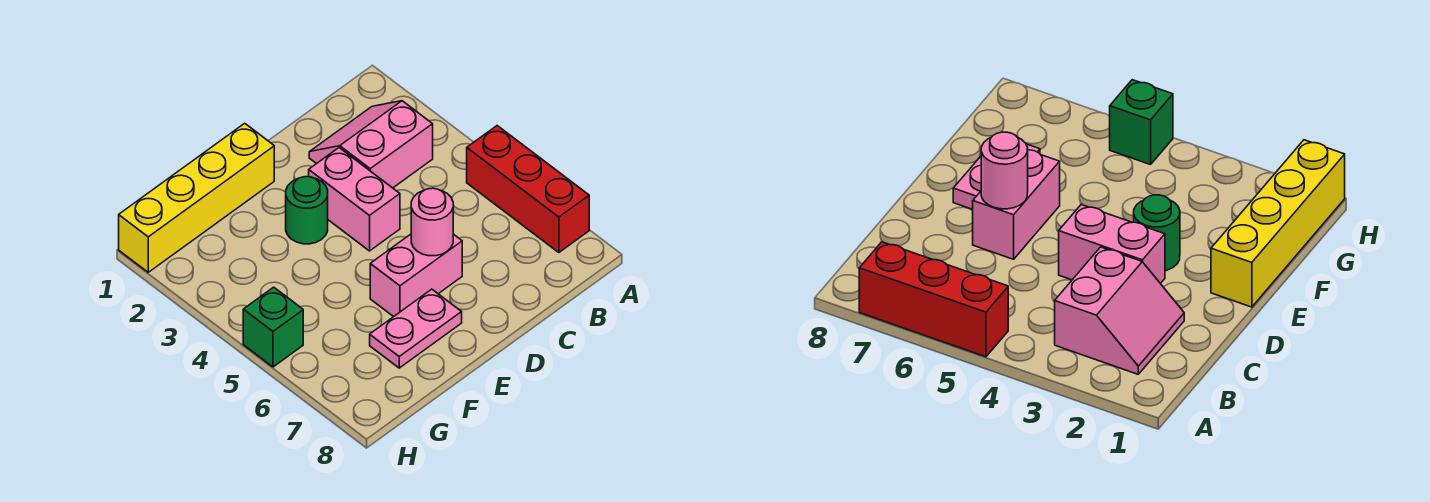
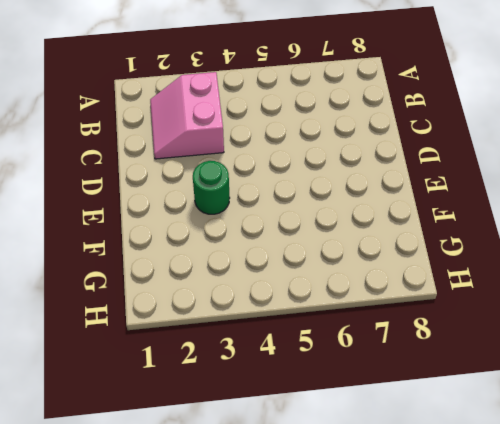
none -> red brick A5:A7 level 1
none -> pink brick D3:D4 level 1

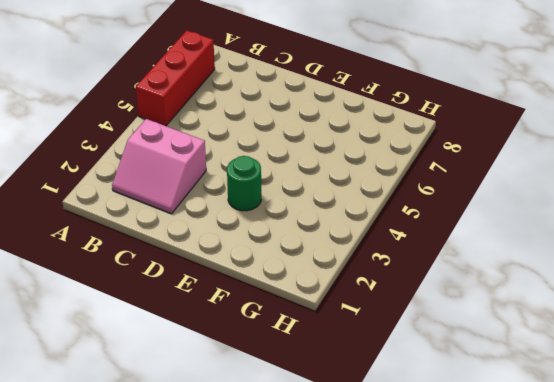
none -> pink brick D3:D4 level 1
none -> pink brick D6:E6 level 1

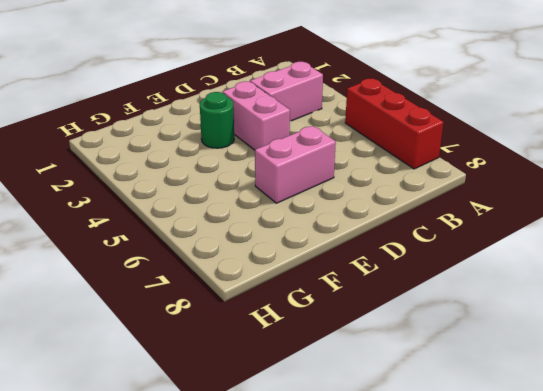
none -> yellow brick E1:H1 level 1
none -> pink plate E7:F7 level 1

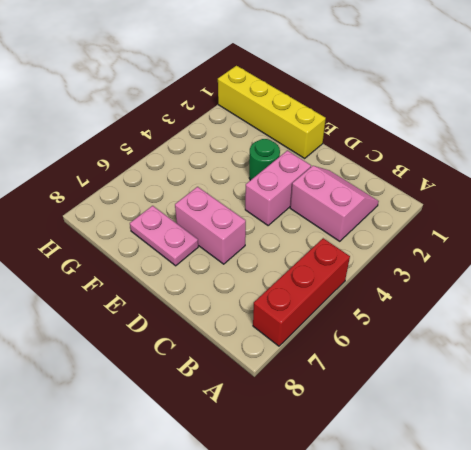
none -> green brick H5 level 1
none -> pink round brick D6 level 2

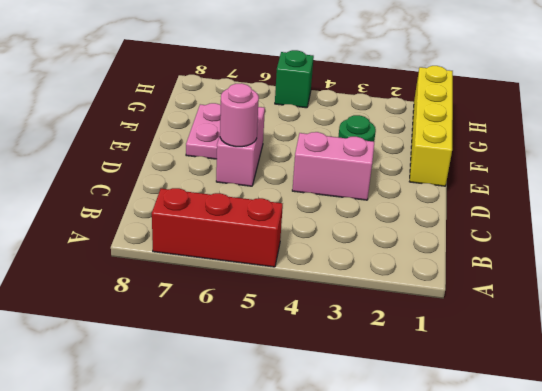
none -> pink slope B2:C3 level 1 top 3

